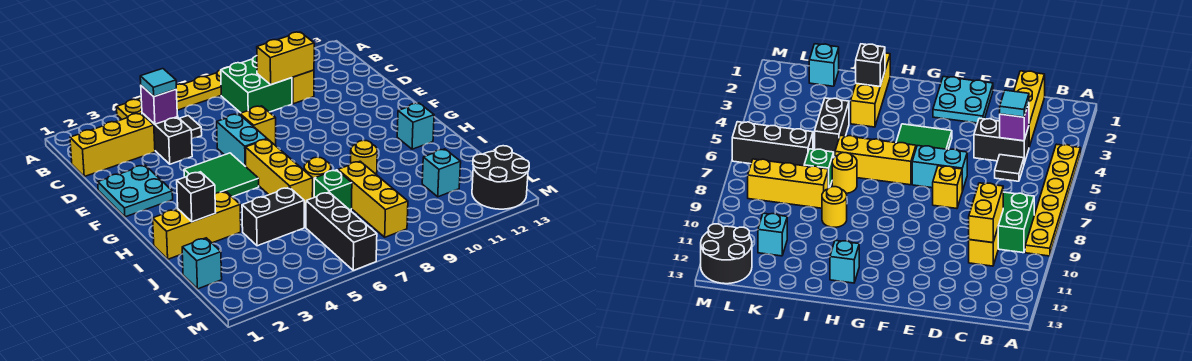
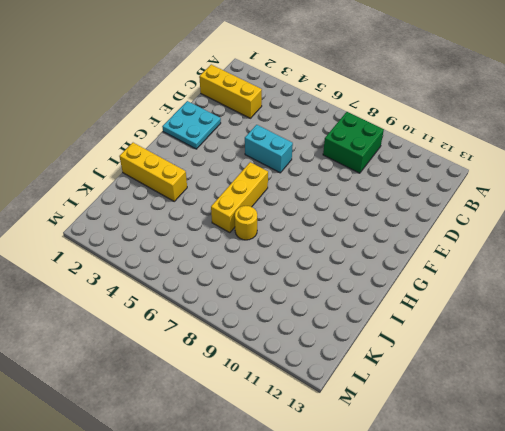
cyan brick E5:E6 level 1 -> cyan brick E6:F6 level 1
none -> yellow plate A4:A9 level 1
none -> black brick C4:D4 level 1
none -> black tile C5 level 1

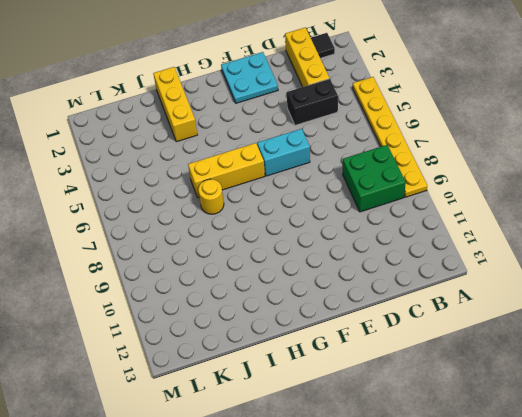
black tile B1 level 1 -> black tile C5 level 1
none -> yellow brick C10 level 1
none -> yellow brick E7 level 1
none -> green tile F4:G5 level 1

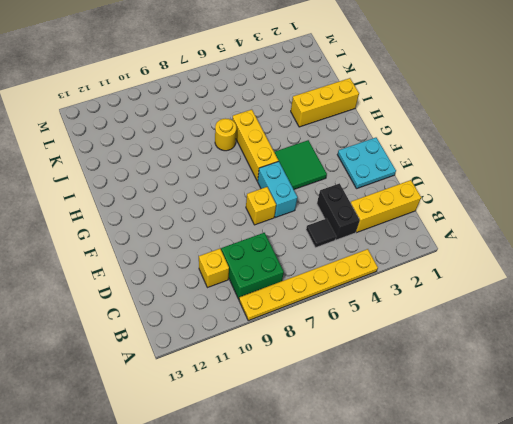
none -> cyan brick H12 level 1
none -> yellow round brick I9 level 1
none -> black brick J4:J5 level 1

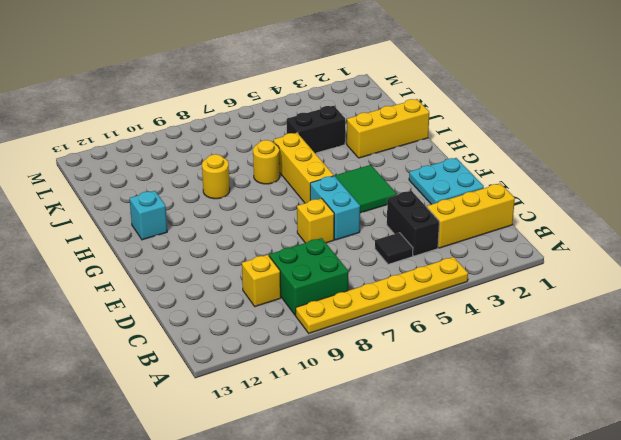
none -> green brick J7 level 1
none -> yellow brick J8:L8 level 1
none -> cyan brick K1 level 1

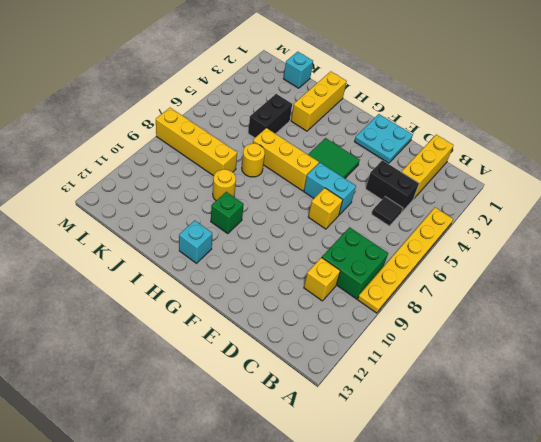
green brick H10 level 1 -> green brick J7 level 1
yellow brick J8:M8 level 1 -> yellow brick J8:L8 level 1
none -> black brick K6:M6 level 1
none -> cyan brick K11 level 1
none -> black round brick L12:M13 level 1

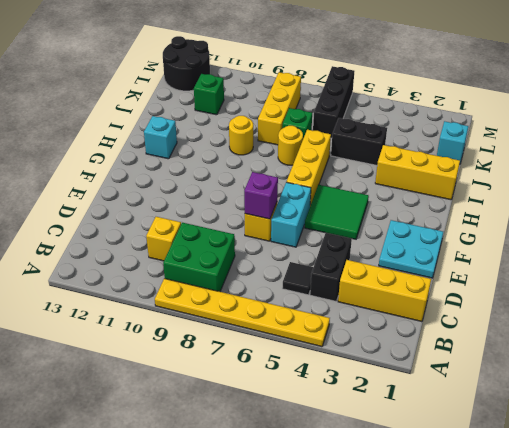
purple brick E7 level 2 -> purple brick C4 level 2
green brick K11 level 1 -> cyan brick K11 level 1
none -> yellow brick C9:C10 level 2
none -> black brick I2 level 2
none -> cyan tile C4 level 3

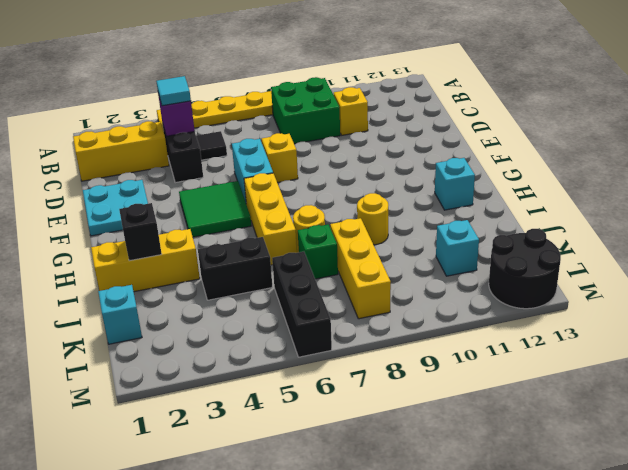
none -> yellow brick C9:C10 level 2

